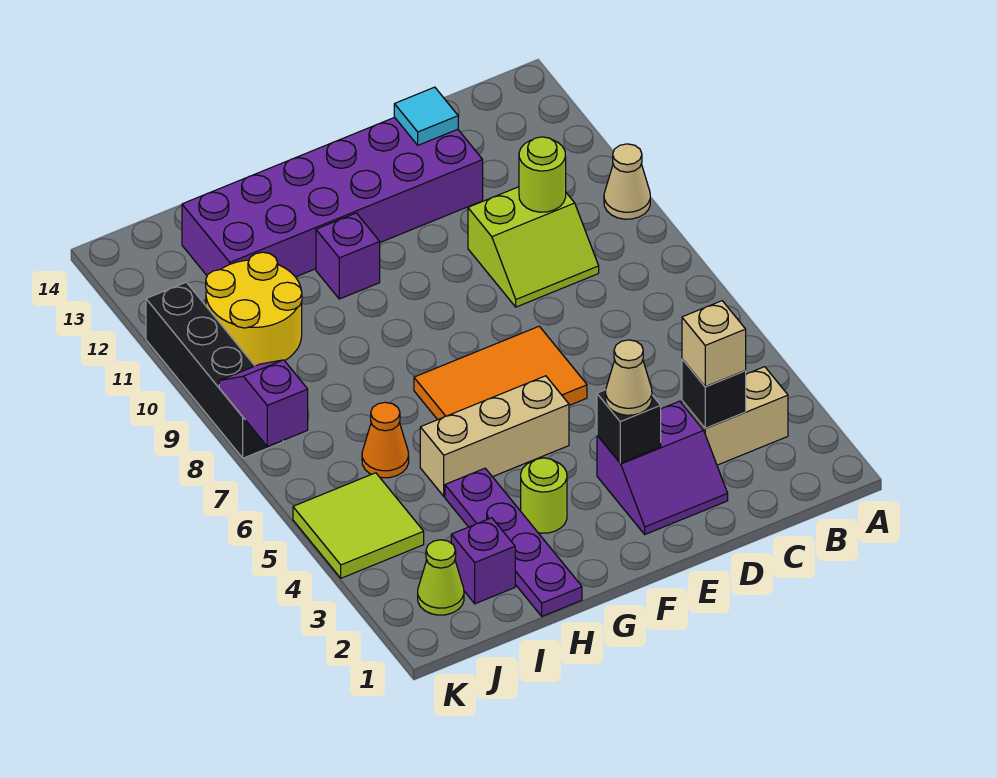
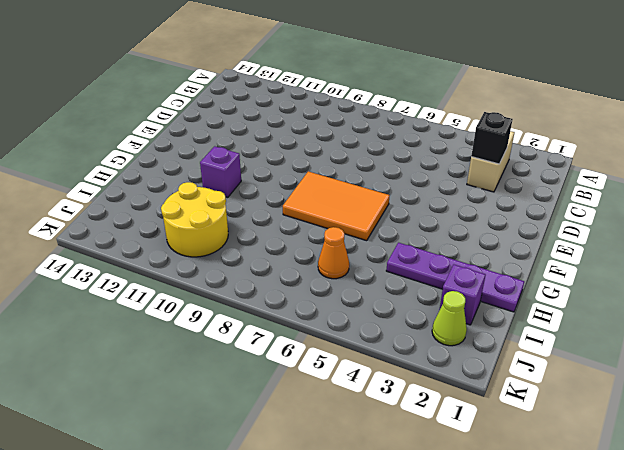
orange tile F6:G8 level 1 -> orange tile E6:G7 level 1
none -> tan cone A10 level 1
none -> lime slope C9:D10 level 1 top 10
none -> purple slope D2:E3 level 1 top 3

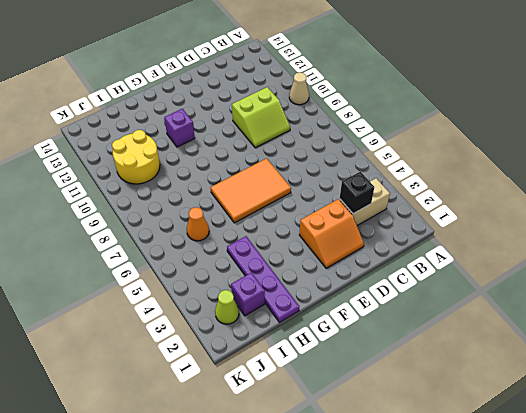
orange slope D2:E3 level 1 top 3 -> purple slope D2:E3 level 1 top 3
none -> purple brick D12:I13 level 1
none -> tan brick F5:H5 level 1
none -> lime round brick G3 level 1

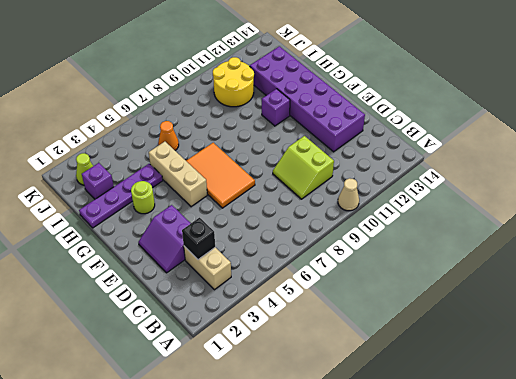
none -> lime tile J4:K5 level 1
none -> black brick K8:K11 level 1
none -> lime round brick C10 level 2

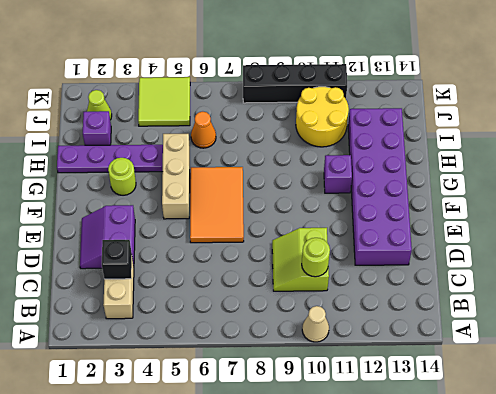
none -> cyan tile D13 level 2
none -> black brick E3 level 2
none -> purple slope K7:K8 level 2 top 7

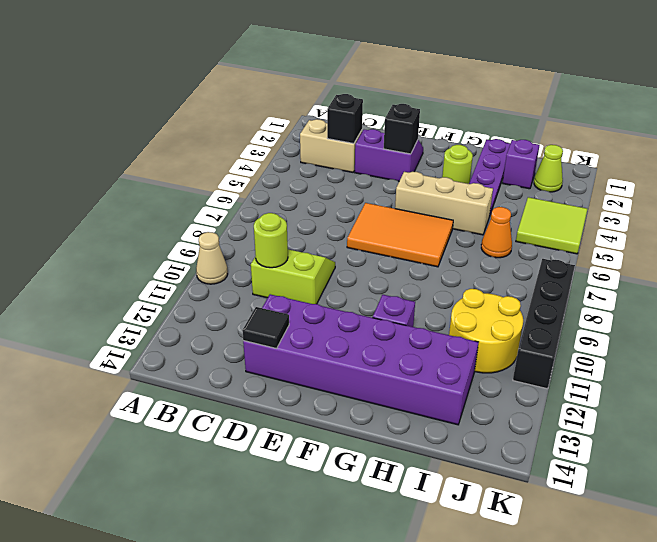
black tile D13 level 2 -> cyan tile D13 level 2
none -> purple slope K7:K8 level 2 top 7
none -> tan brick C3 level 3
none -> tan cone E3 level 3

